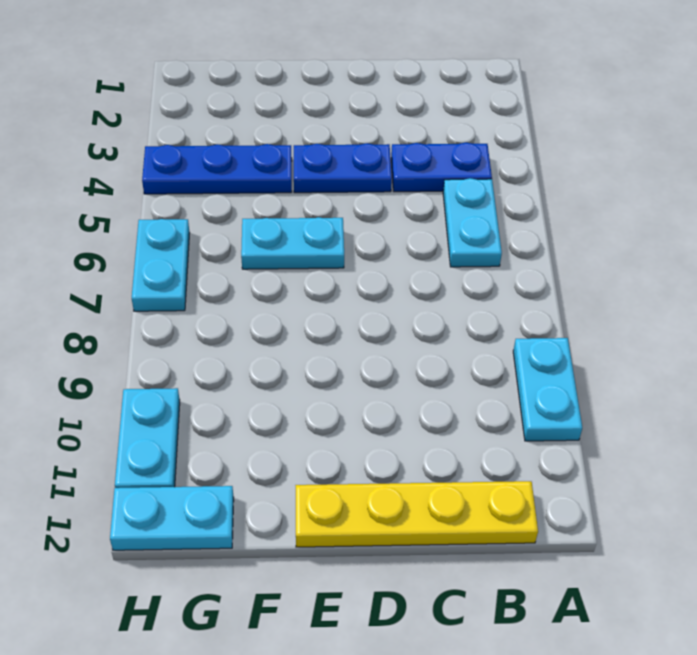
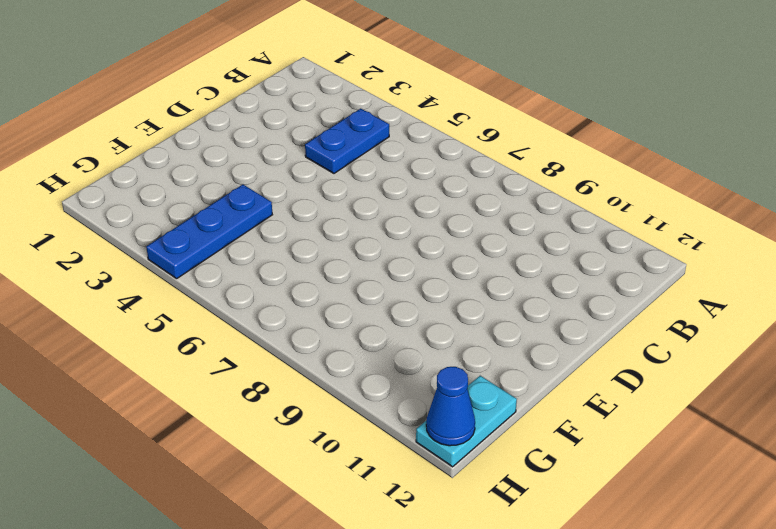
blue cone H12 level 2 -> none
none -> cyan plate A9:A10 level 1
none -> cyan plate B5:B6 level 1

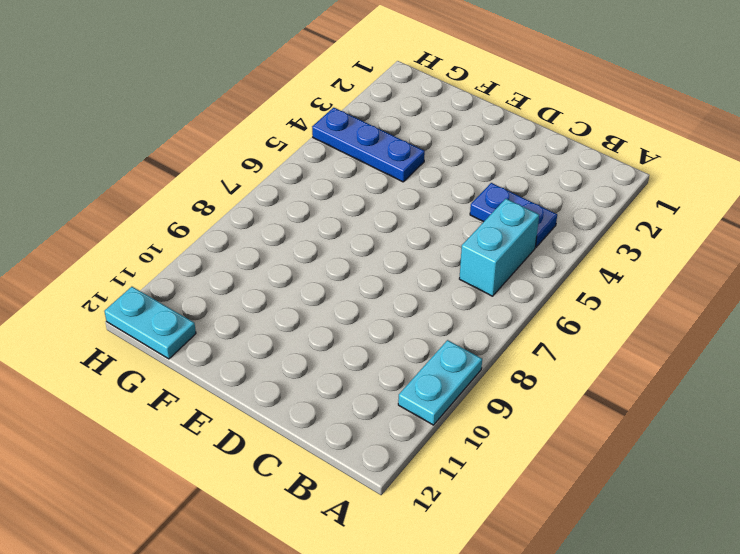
cyan brick B5:B6 level 1 -> cyan plate B5:B6 level 1
none -> yellow plate B12:E12 level 1
none -> blue plate D4:E4 level 1

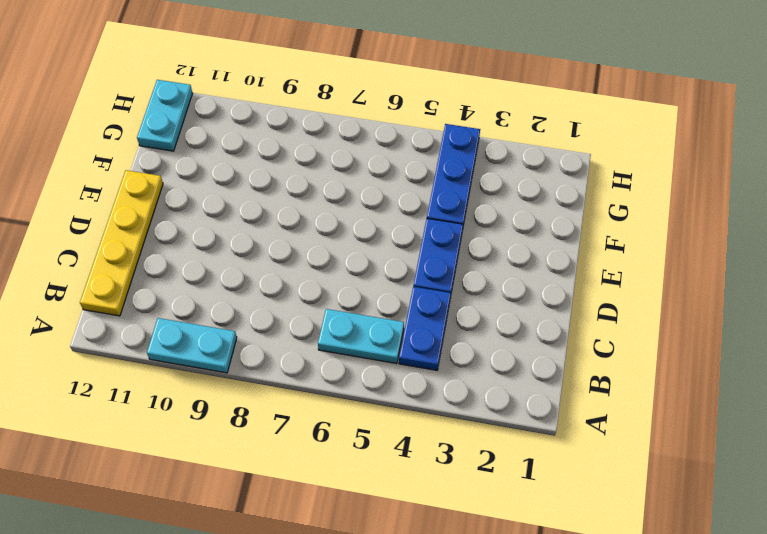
none -> cyan plate E6:F6 level 1
none -> cyan plate H6:H7 level 1

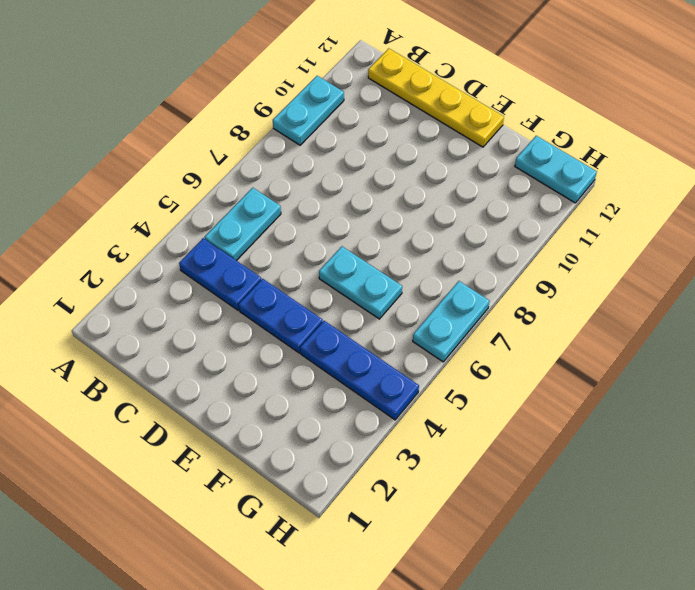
none -> cyan plate H10:H11 level 1

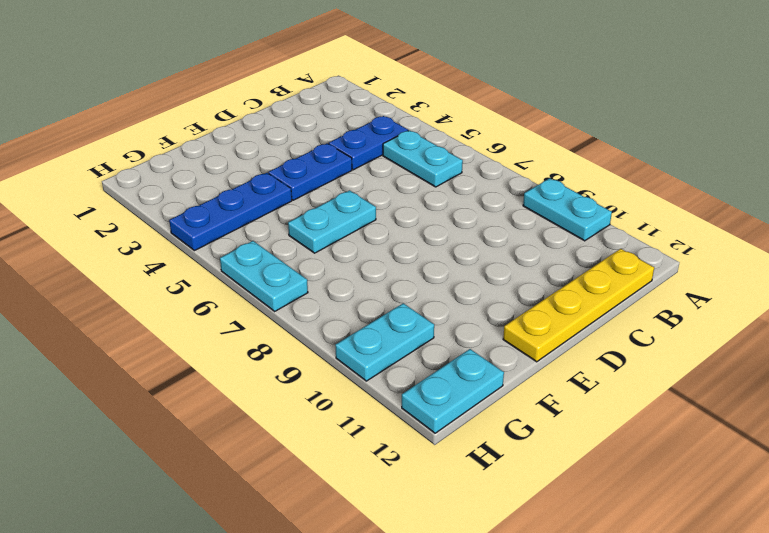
cyan plate G10:H10 level 1 -> cyan plate H10:H11 level 1

